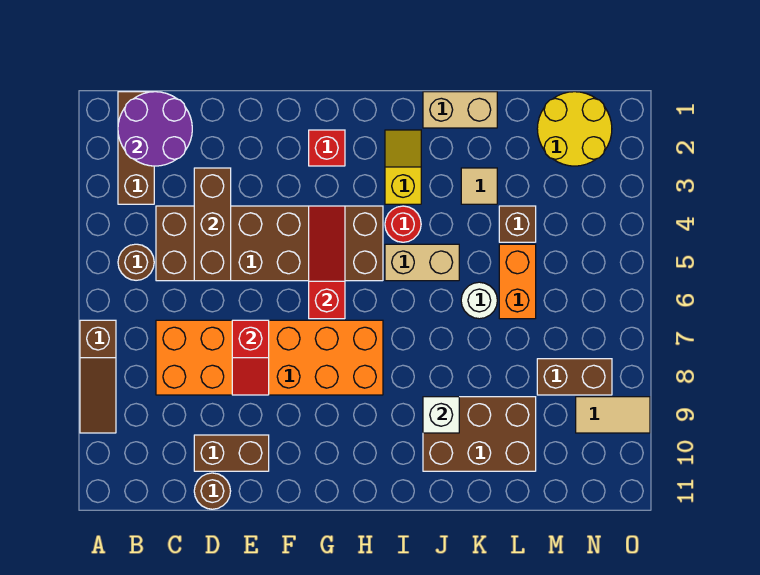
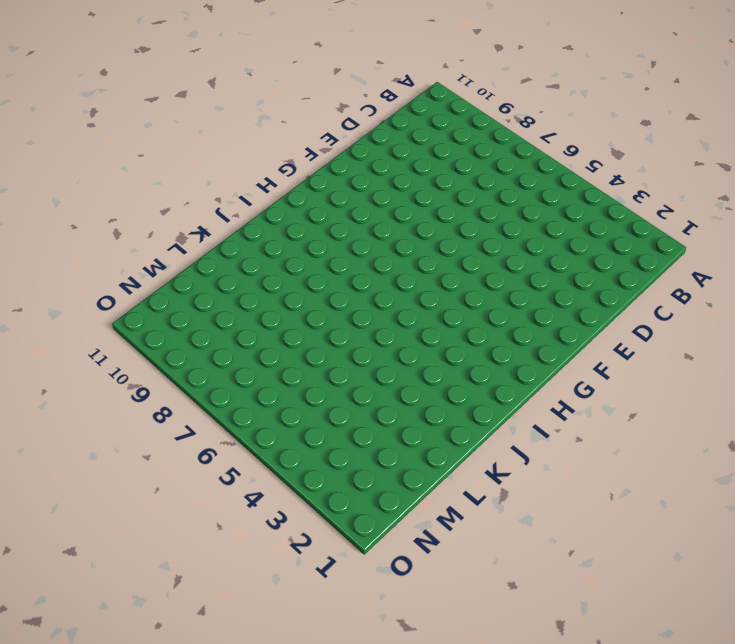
none -> brown slope A7:A9 level 1 top 7
none -> brown brick B1:B3 level 1
none -> brown round brick B5 level 1

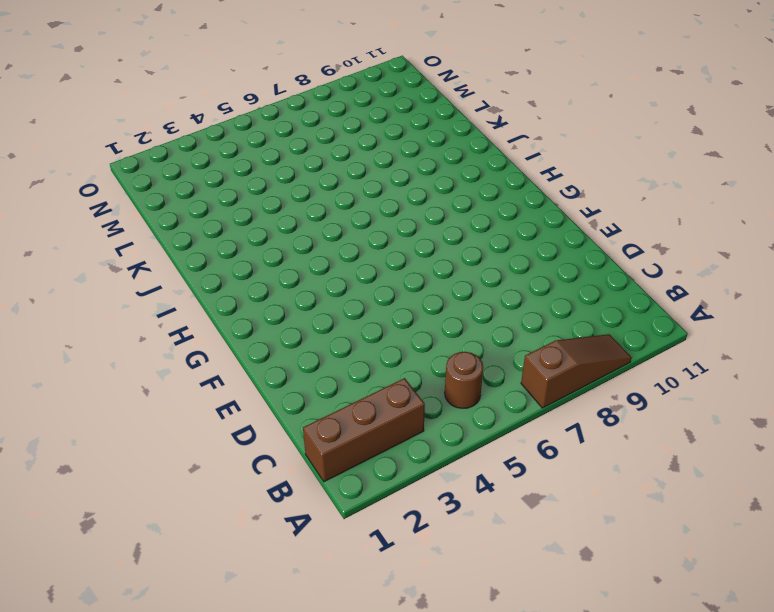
none -> brown brick C4:H5 level 1
none -> orange brick C7:H8 level 1
none -> brown brick D10:E10 level 1

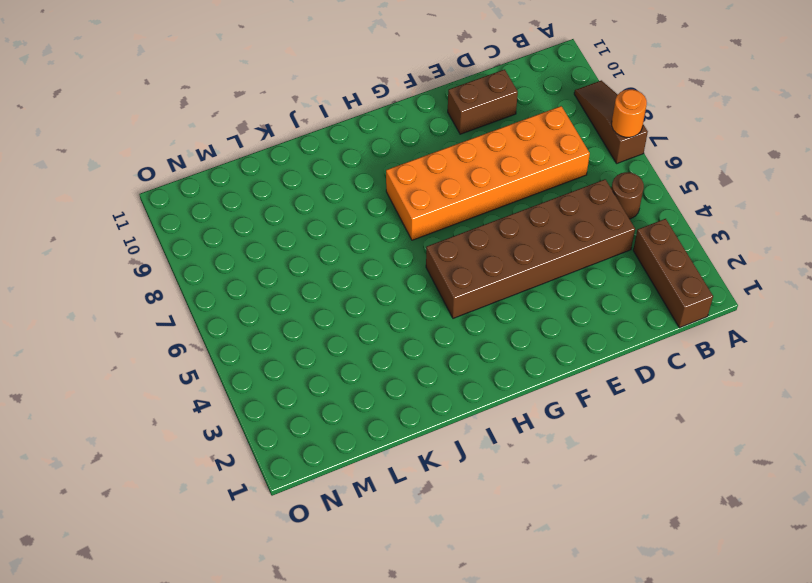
orange round brick A7 level 2 -> none
none -> brown round brick D11 level 1
none -> red brick G2 level 1
none -> yellow slope I2:I3 level 1 top 3

